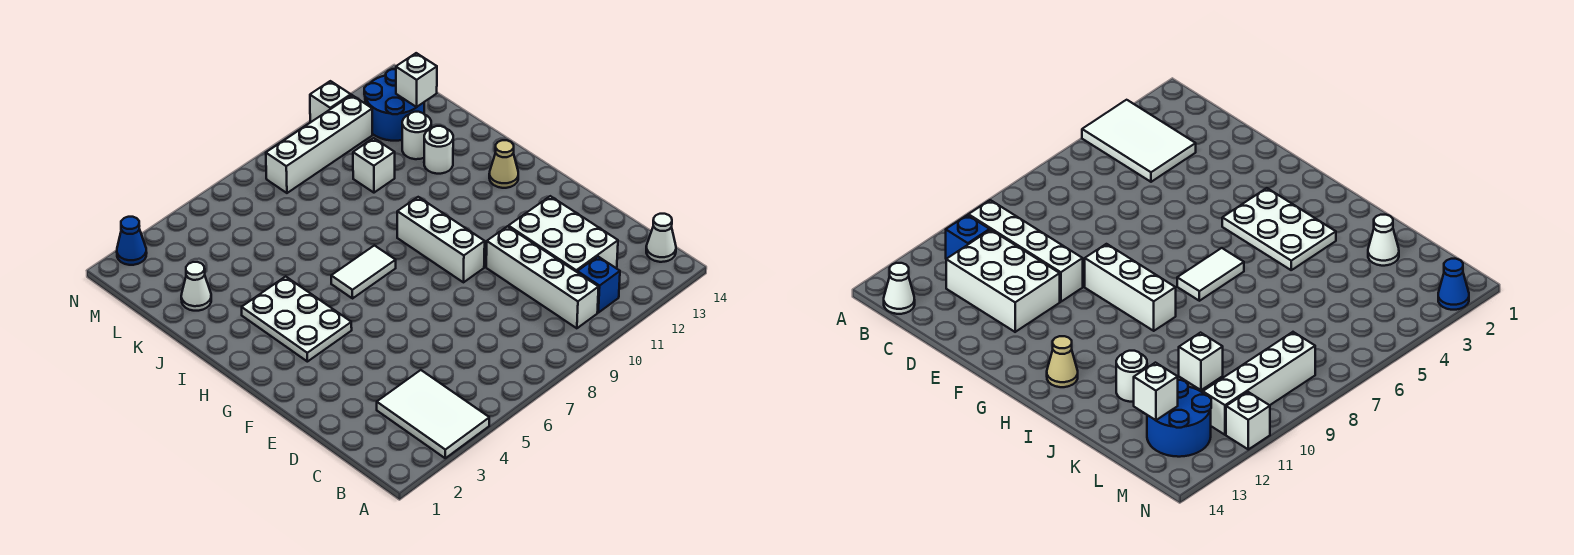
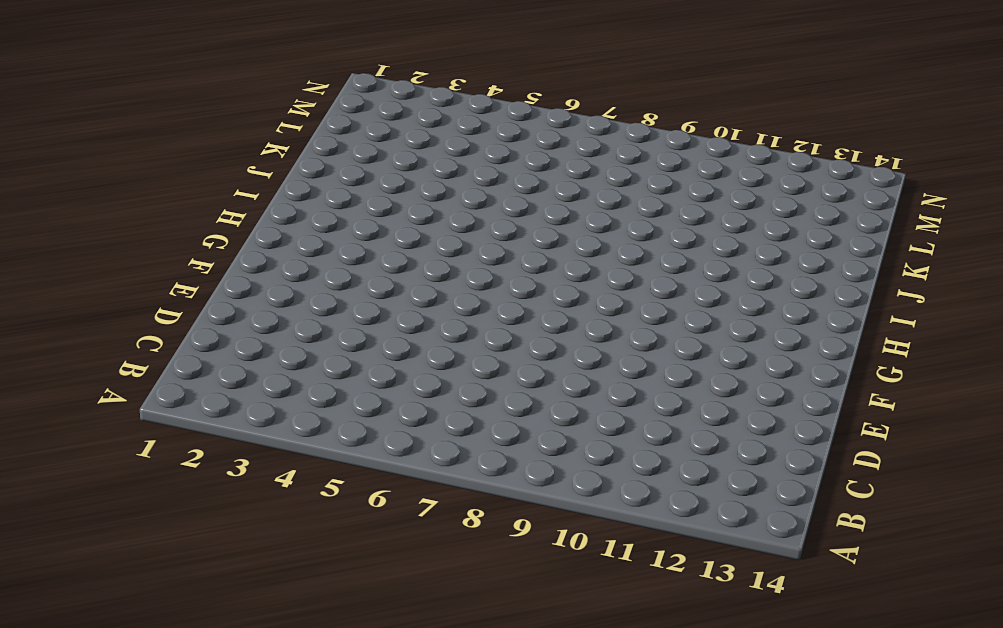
none -> white tile A3:C4 level 1
none -> white brick B10:E10 level 1
none -> blue brick B11 level 1

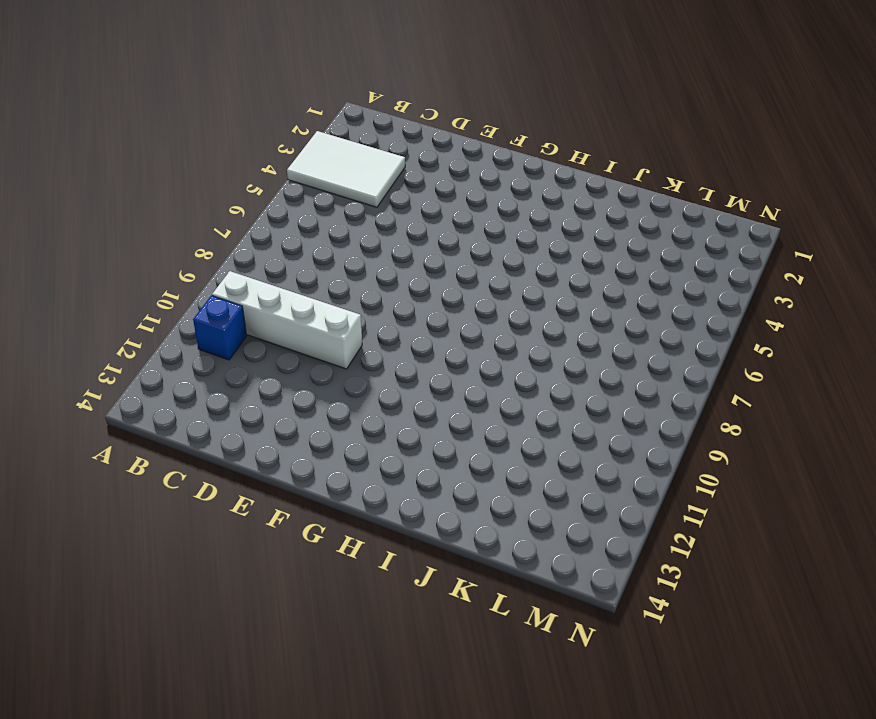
none -> white cone B14 level 1
none -> white brick C11:E12 level 1
none -> white brick F9:H9 level 1

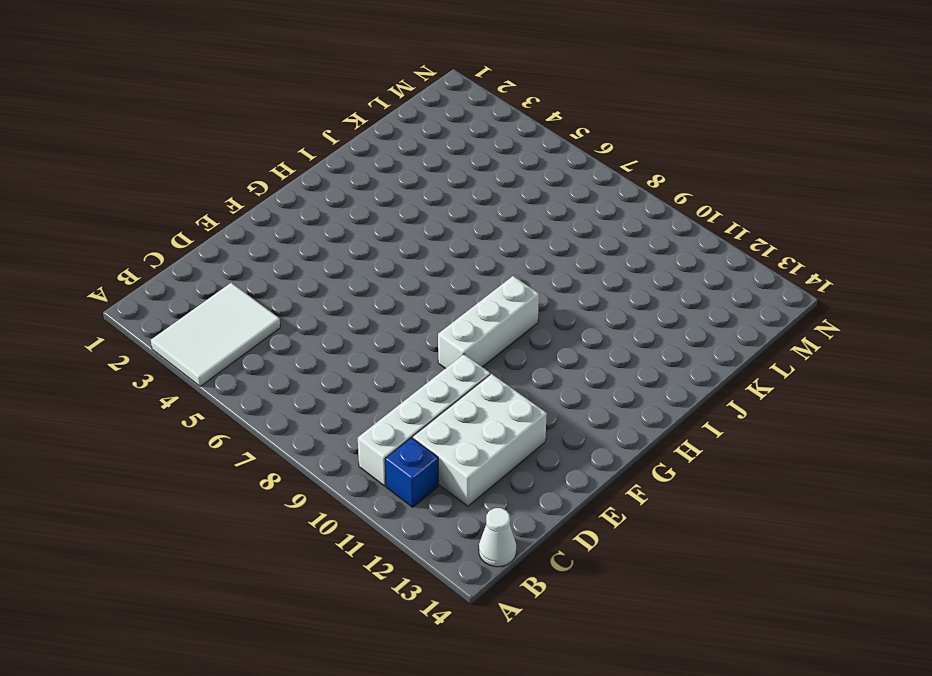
none -> white plate G3:I4 level 1
none -> white tile H6:H7 level 1
none -> tan cone H13 level 1

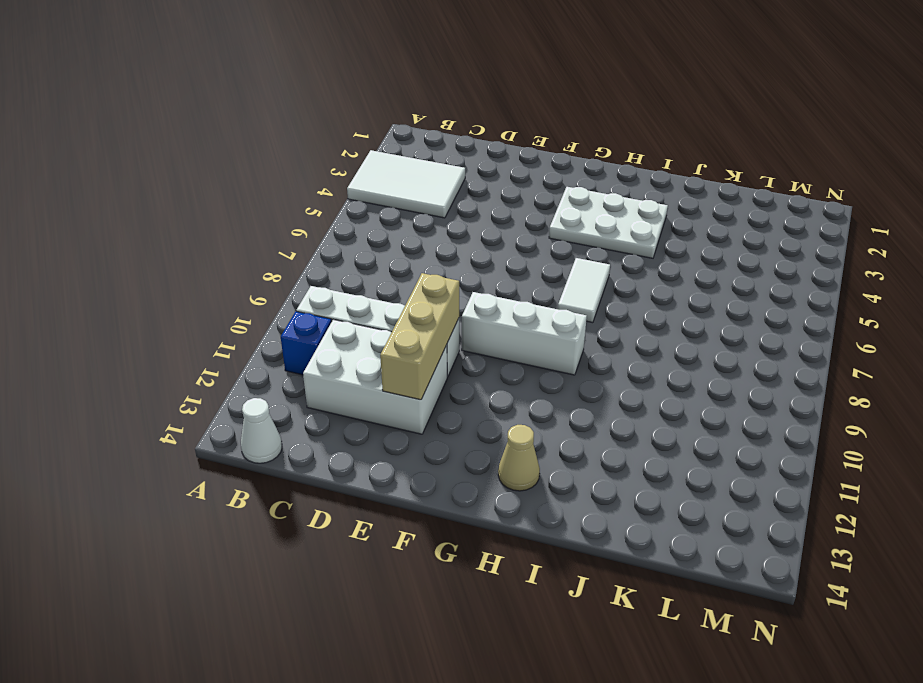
tan brick E10:E12 level 2 -> none
none -> white round brick J12 level 1
none -> white cone K2 level 1
none -> white brick K10 level 1

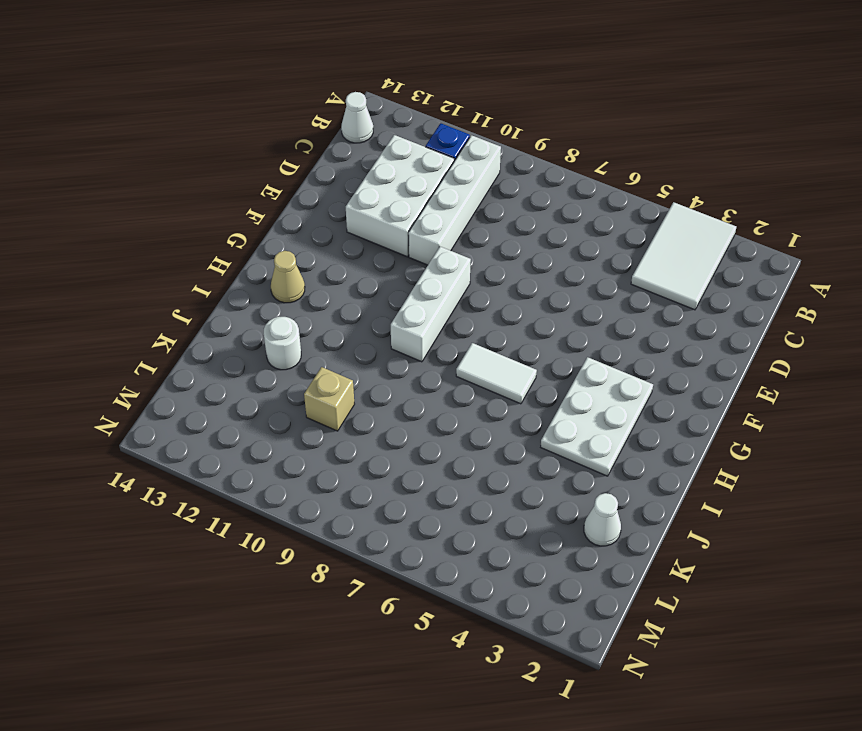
tan brick K10 level 1 -> white brick K10 level 1
none -> white round brick K12 level 1
none -> blue round brick L12:M13 level 1
none -> white brick M8:M11 level 1

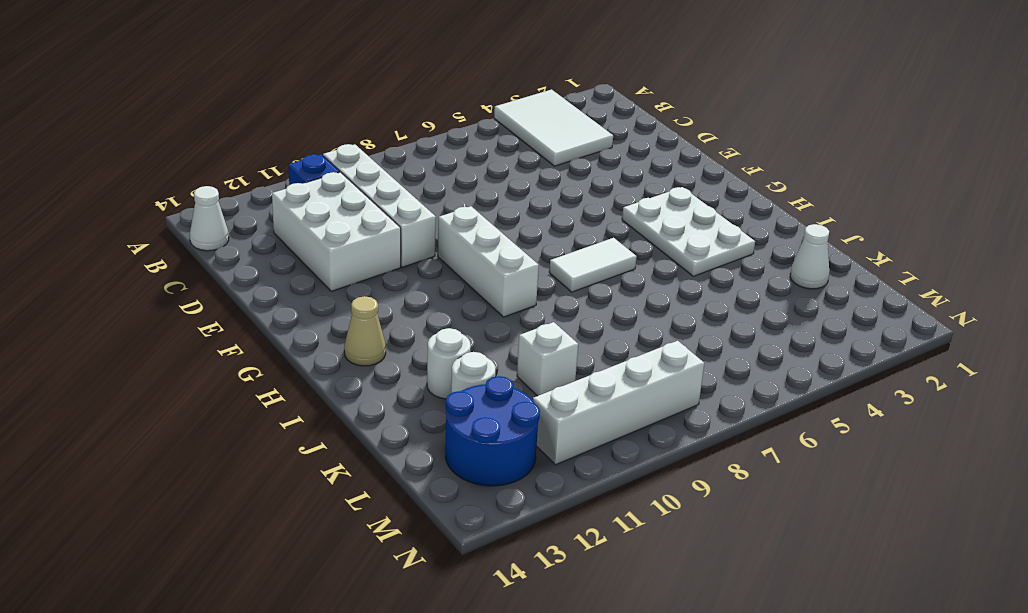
none -> blue cone N2 level 1
none -> white brick N11 level 1
none -> white brick L13 level 2

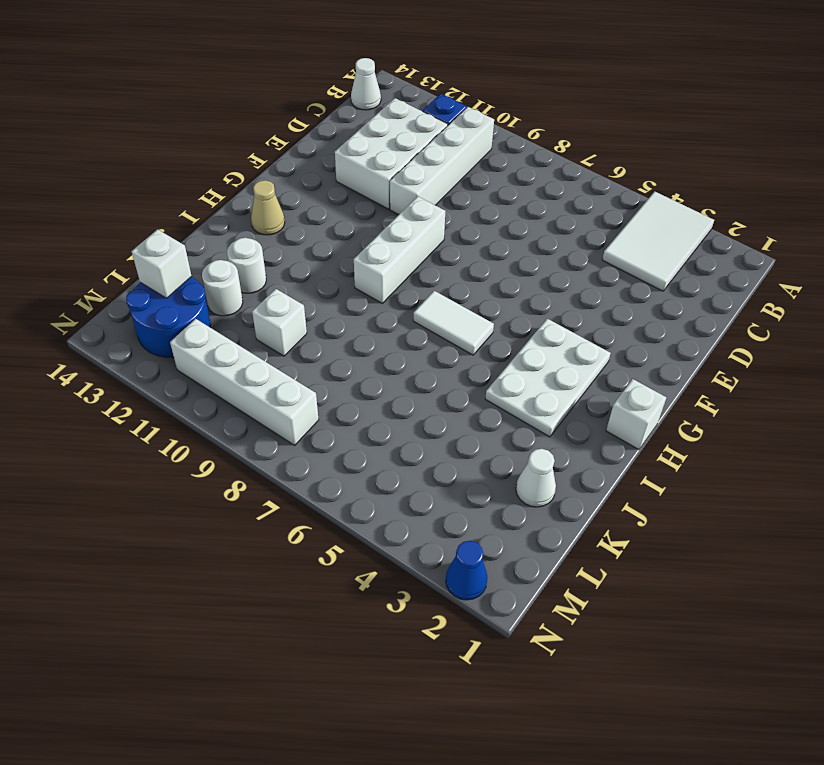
white brick H1 level 1 -> white brick N11 level 1

